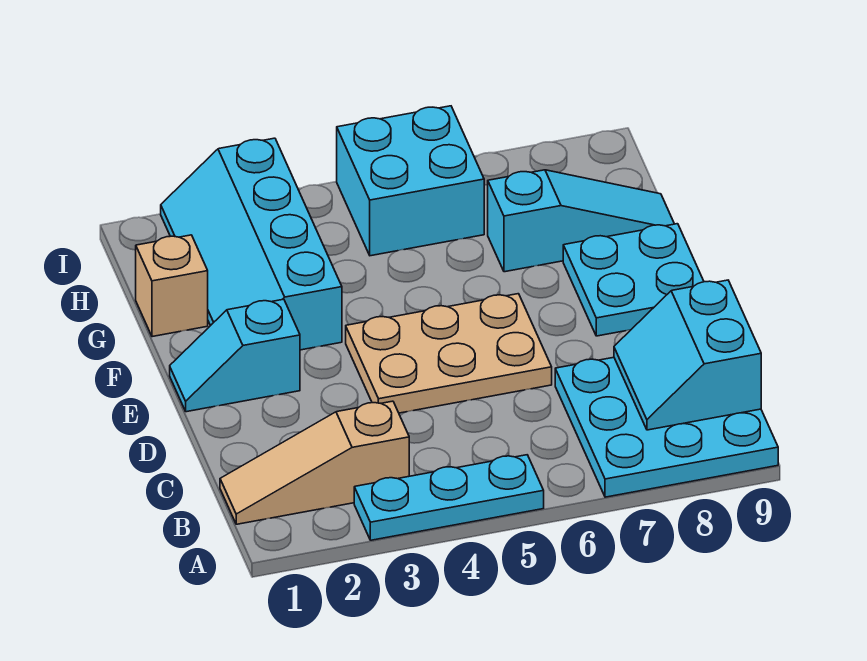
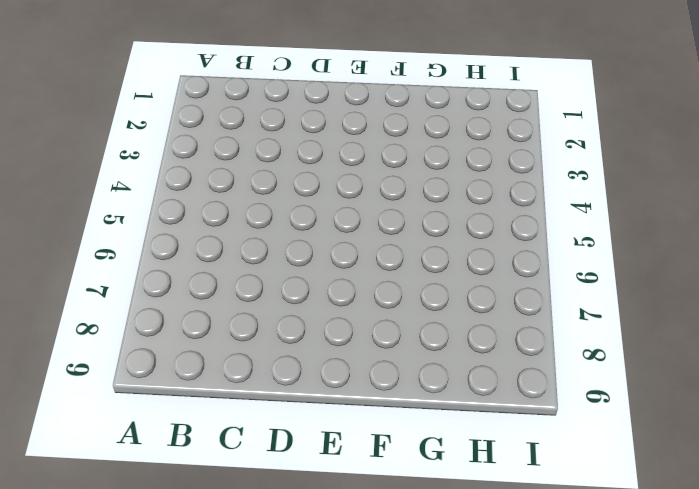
none -> cyan plate A3:A5 level 1
none -> cyan plate A7:C9 level 1

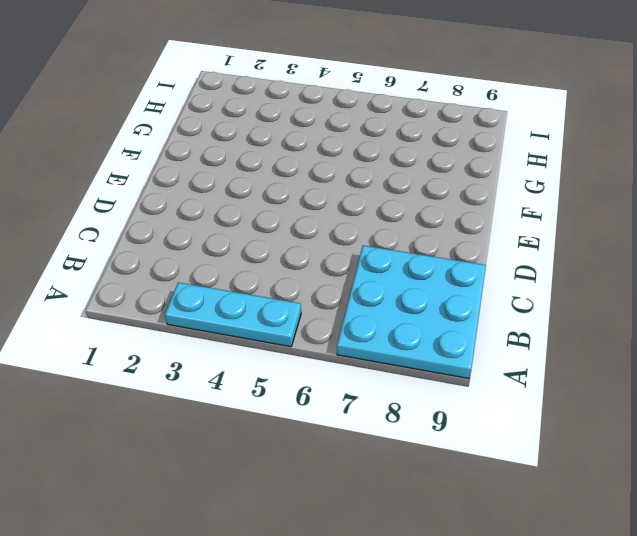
none -> tan slope B1:B3 level 1 top 3
none -> tan plate D4:E6 level 1

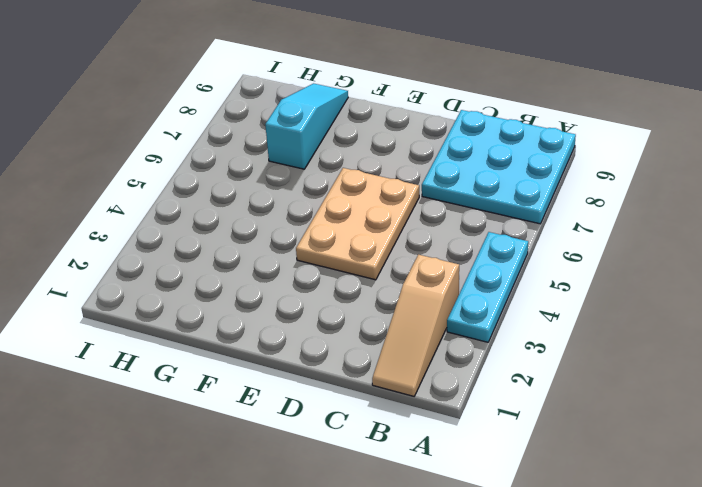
none -> cyan slope E1:E2 level 1 top 2
none -> cyan plate E8:F9 level 1

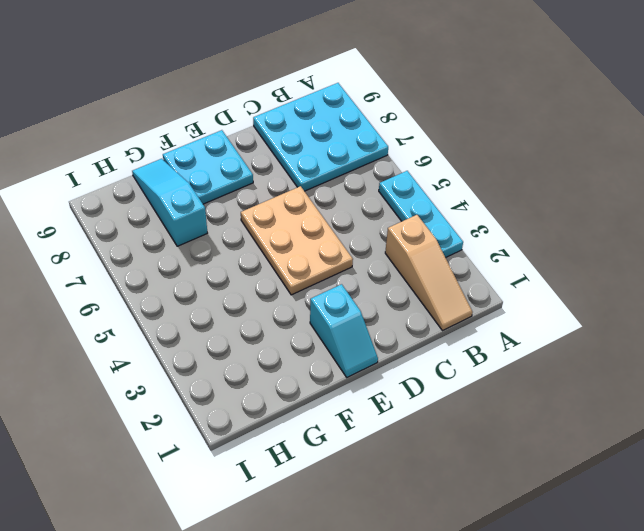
none -> cyan slope F2:I3 level 1 top 3
none -> tan brick G1 level 1

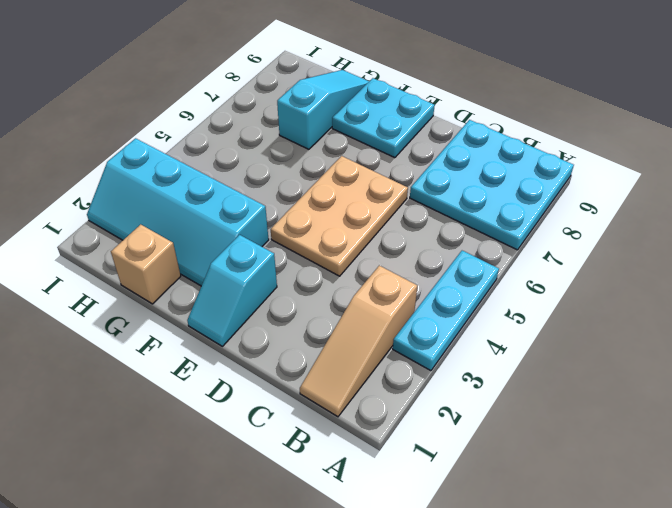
none -> cyan brick H5:I6 level 1
none -> cyan slope B8:C9 level 2 top 9

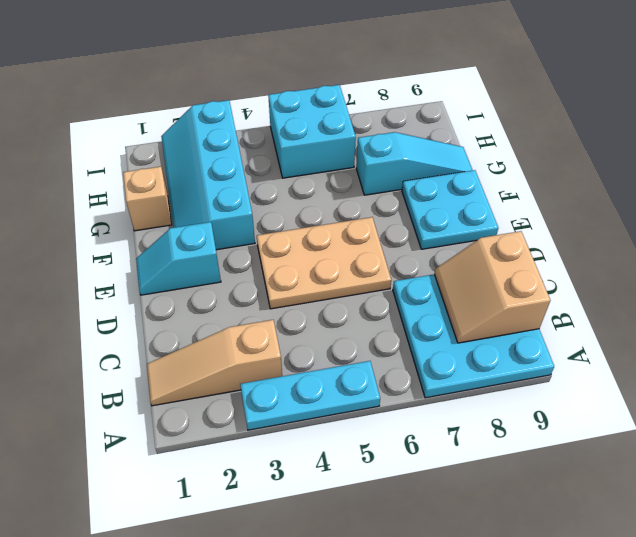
tan slope B8:C9 level 2 top 9 -> cyan slope B8:C9 level 2 top 9

